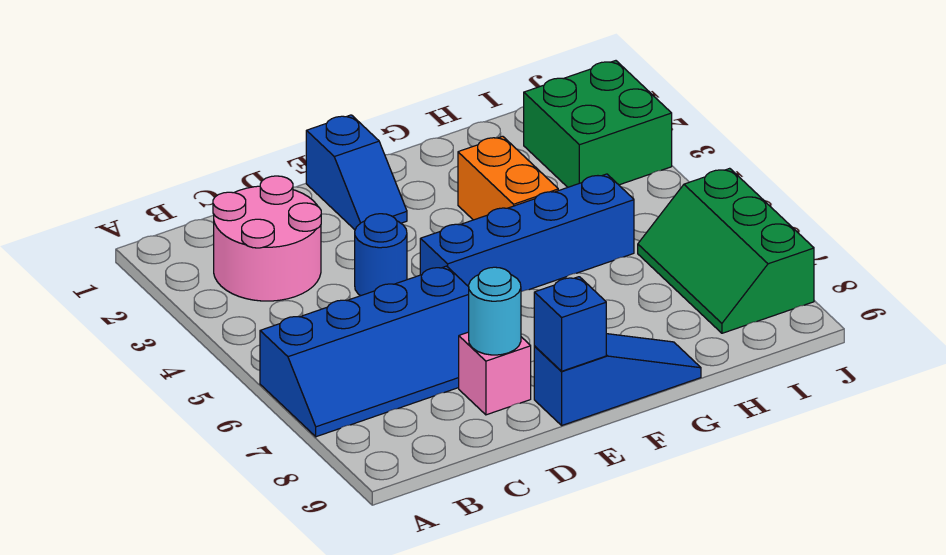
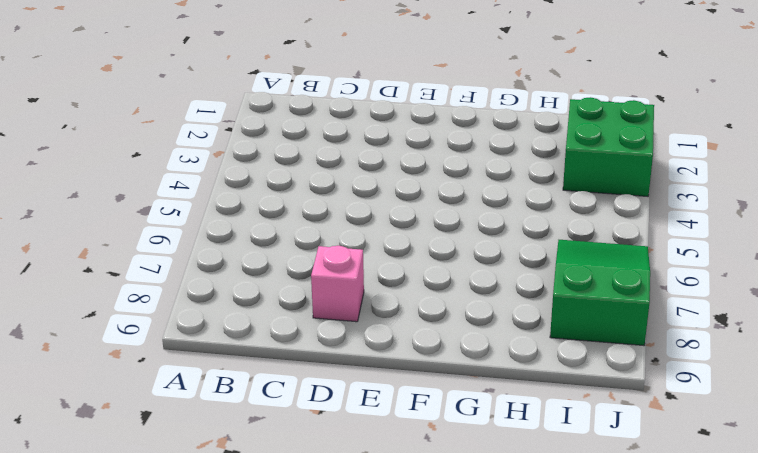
green slope I6:J8 level 1 top 8 -> green slope I6:J8 level 1 top J
none -> blue slope A6:D7 level 1 top 6
none -> pink round brick B2:C3 level 1
none -> blue round brick D4 level 1

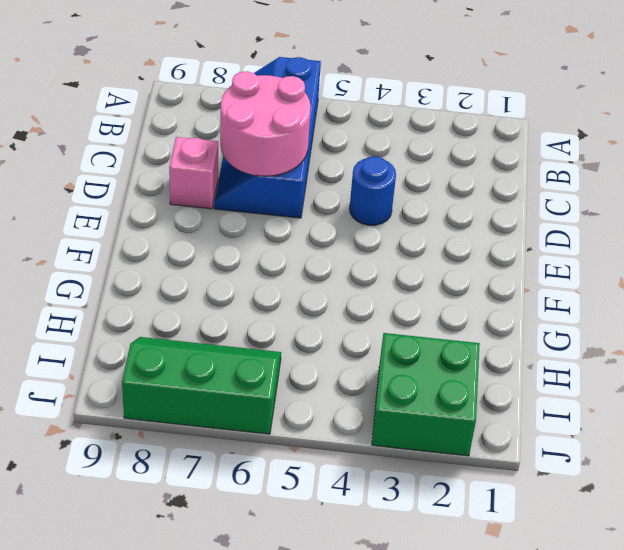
pink round brick C6:D7 level 2 -> pink round brick B2:C3 level 1
none -> blue slope E1:E2 level 1 top 1
none -> blue brick E5:H5 level 1
none -> blue slope E9:G9 level 1 top E

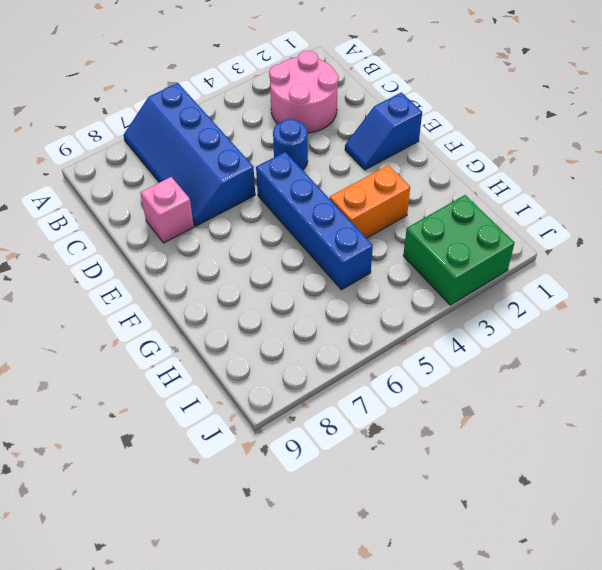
none -> blue slope E9:G9 level 1 top E
none -> green slope I6:J8 level 1 top J
none -> cyan round brick D8 level 2

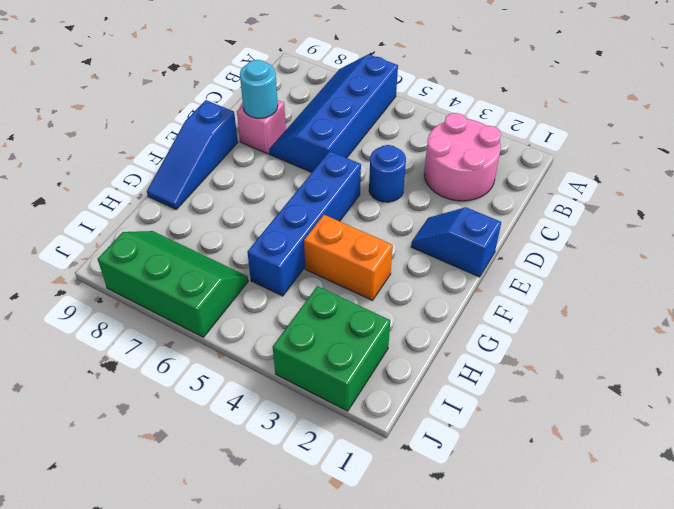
none -> blue brick E9 level 2

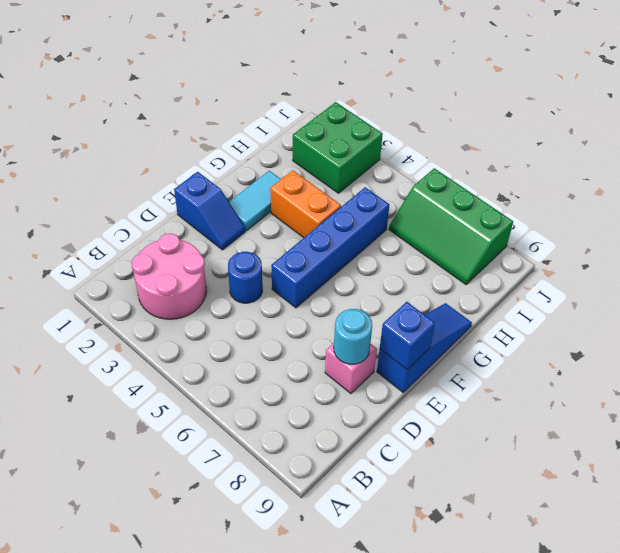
cyan tile F2:G2 level 1 -> none
none -> blue slope A6:D7 level 1 top 6

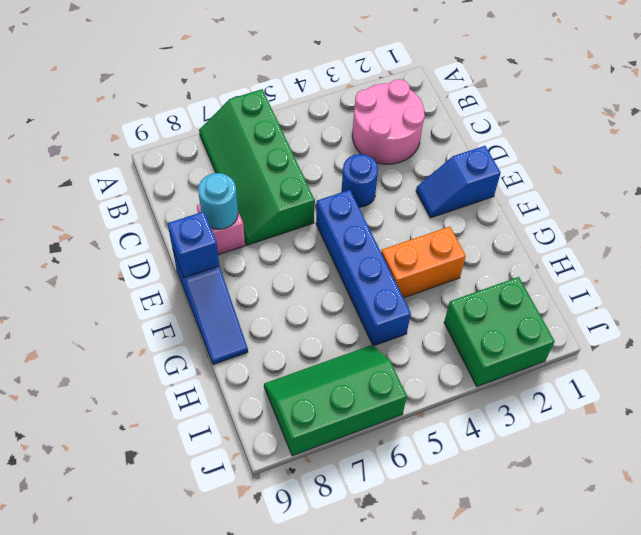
green slope A6:D7 level 1 top 6 -> blue slope A6:D7 level 1 top 6

